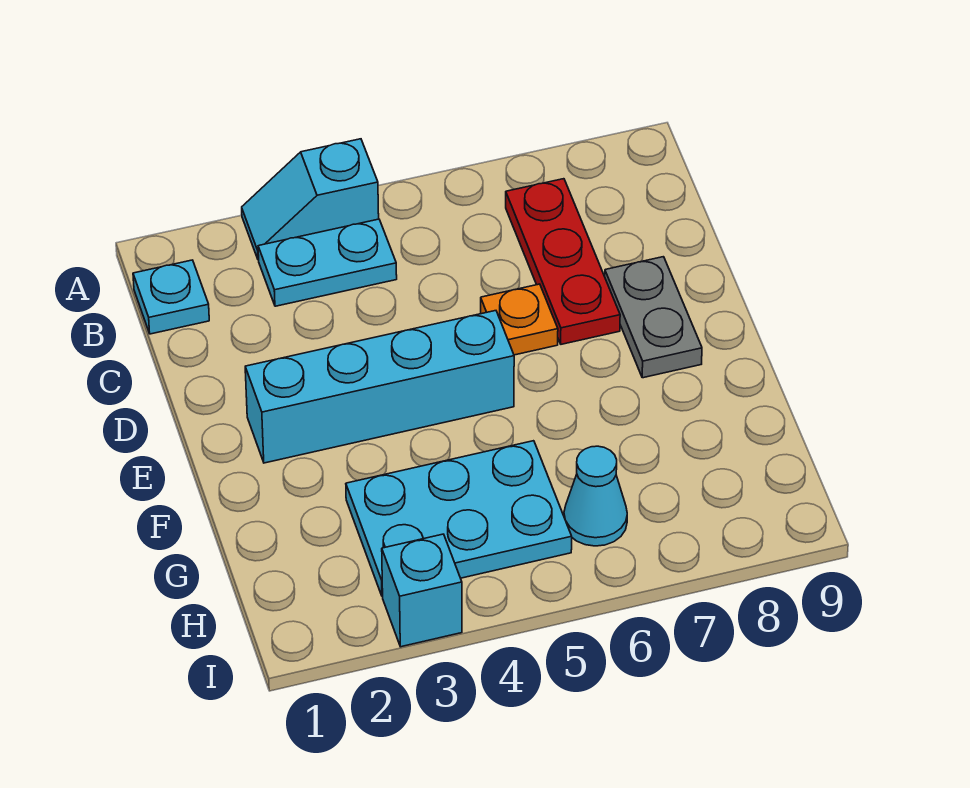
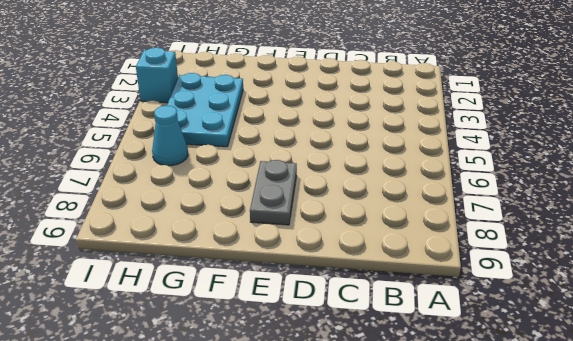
grey plate E7:E8 level 1 -> grey plate D8:E8 level 1
none -> cyan slope A3:A4 level 1 top 4
none -> cyan plate B1 level 1

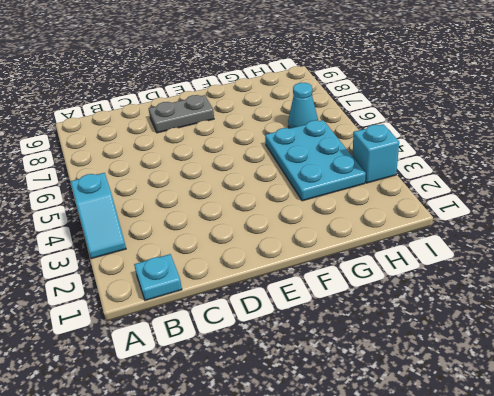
none -> cyan plate B3:B4 level 1
none -> red plate B7:D7 level 1

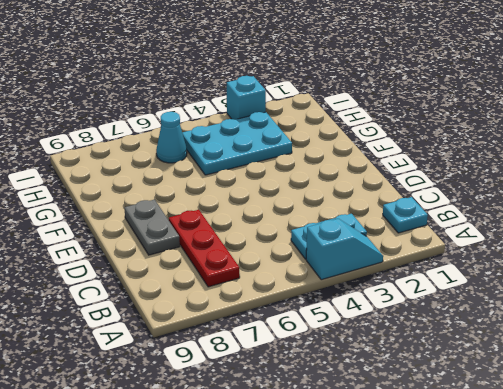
none -> orange plate D6 level 1
none -> cyan brick E2:E5 level 1

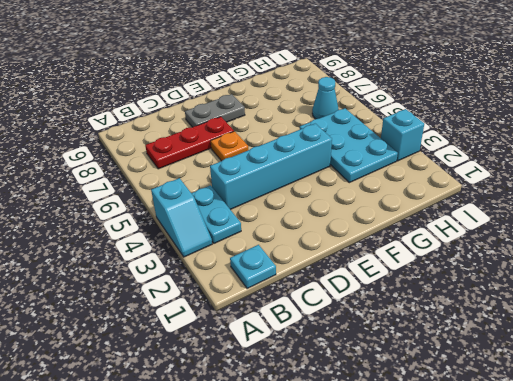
cyan brick C4:F4 level 1 -> cyan brick E2:E5 level 1

